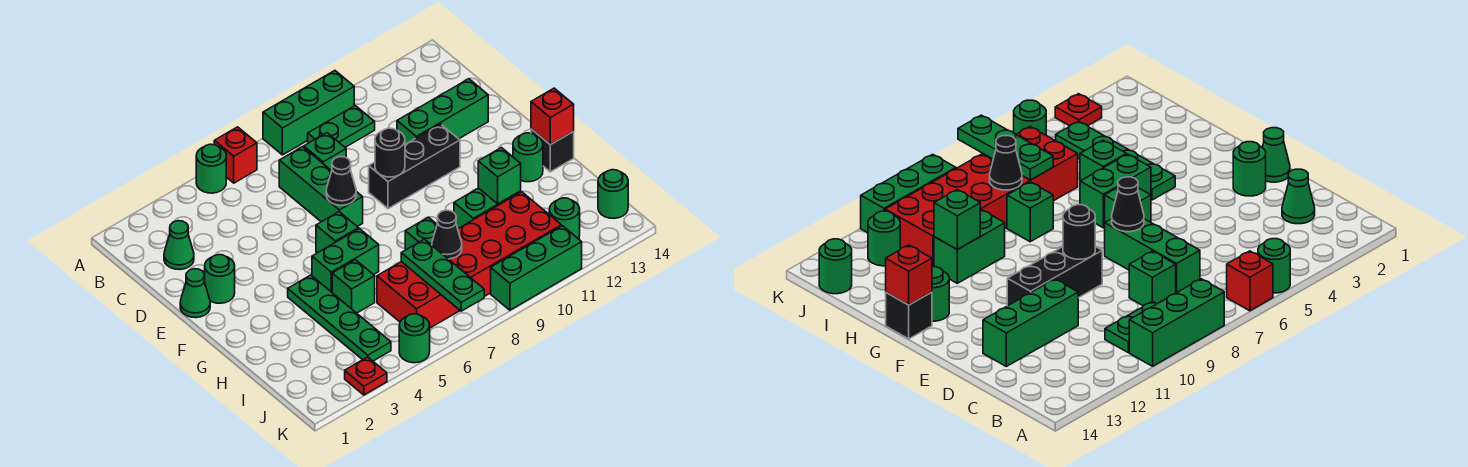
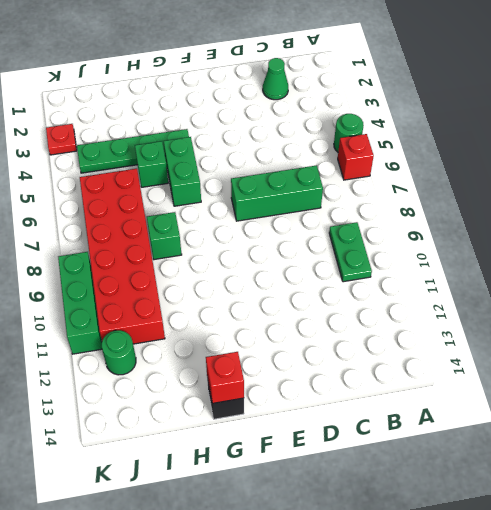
none -> green brick A8:A10 level 1
none -> green brick C8 level 1
none -> green brick D11:D13 level 1
none -> green cone E1 level 1

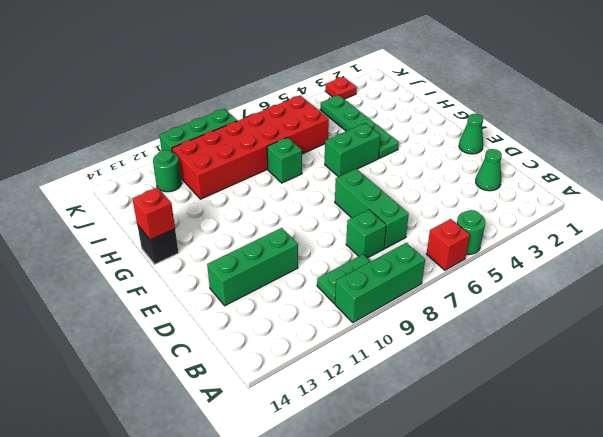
none -> green round brick E2 level 1
none -> black brick E9:E11 level 1
none -> green brick F6 level 1
none -> green round brick G13 level 1

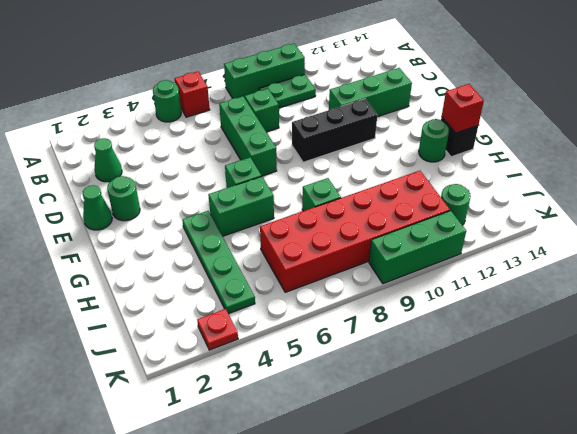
none -> green brick H5 level 1
none -> green brick H10:H11 level 1
none -> green round brick J14 level 1
none -> green round brick K5 level 1

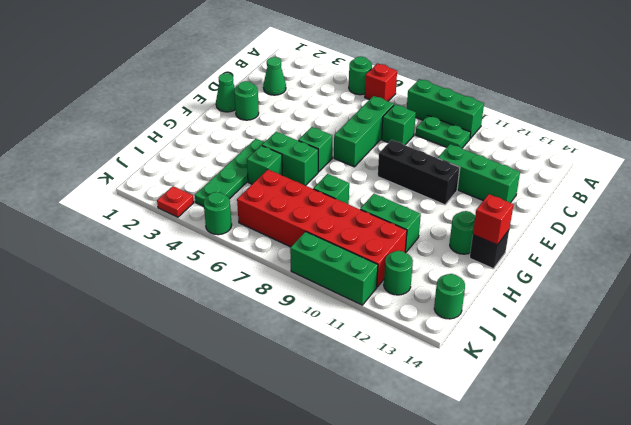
none -> black cone E7 level 2
none -> black round brick E9 level 2
none -> green brick H11 level 2
none -> green plate I7:K7 level 2

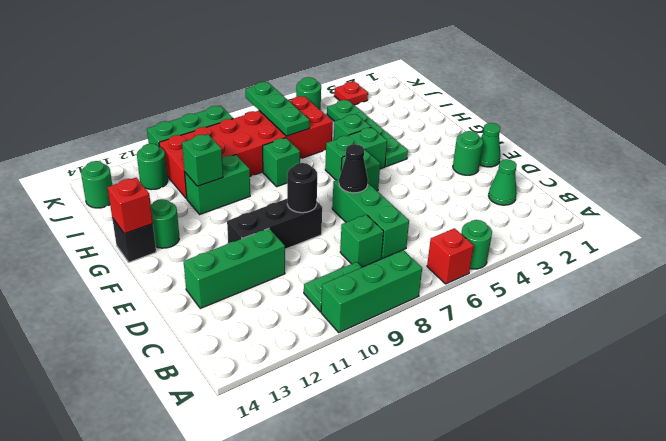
none -> black cone I8 level 2

